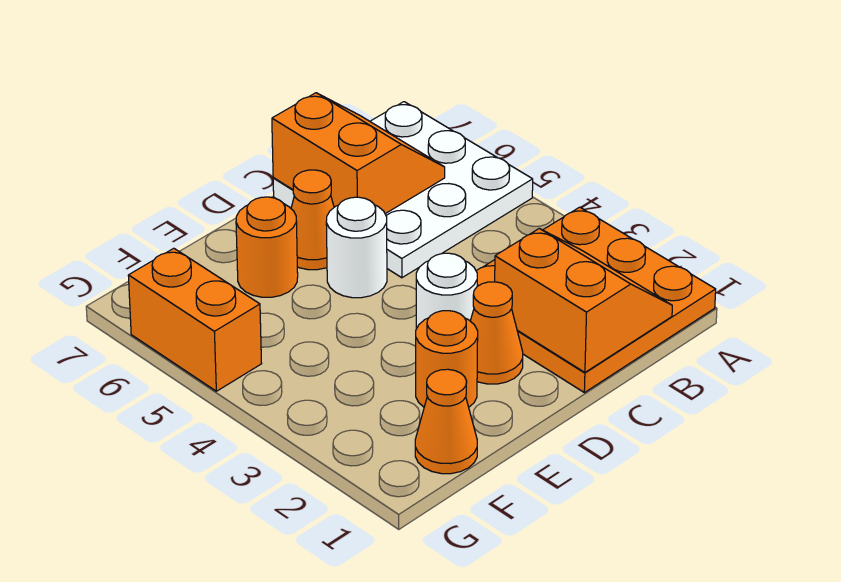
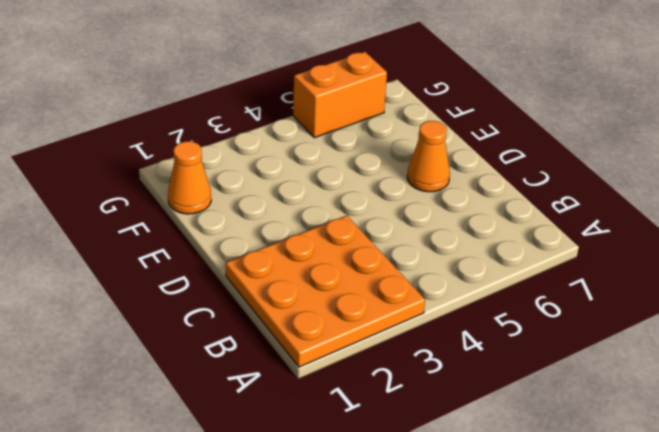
none -> white plate A5:C7 level 1
none -> orange cone D2 level 1
none -> white round brick D3 level 1

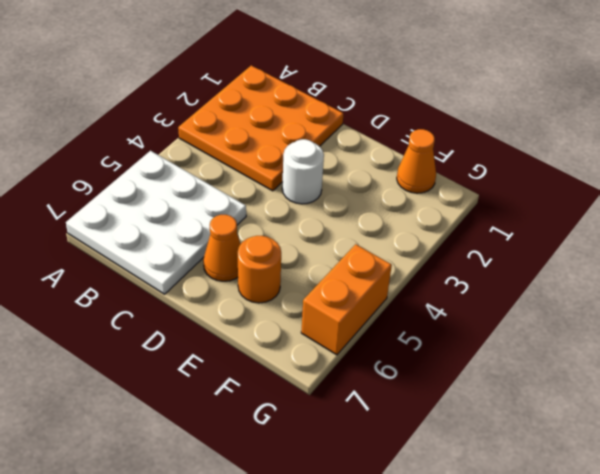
none -> orange cone D2 level 1
none -> white round brick D5 level 1
none -> orange round brick E2 level 1

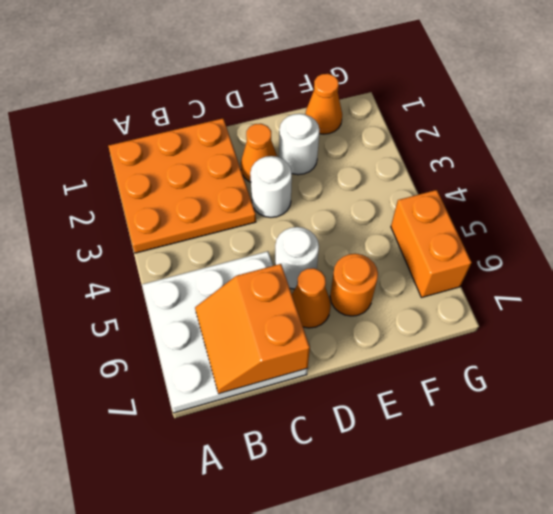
white round brick E2 level 1 -> orange round brick E2 level 1
none -> orange slope B1:C2 level 2 top C

